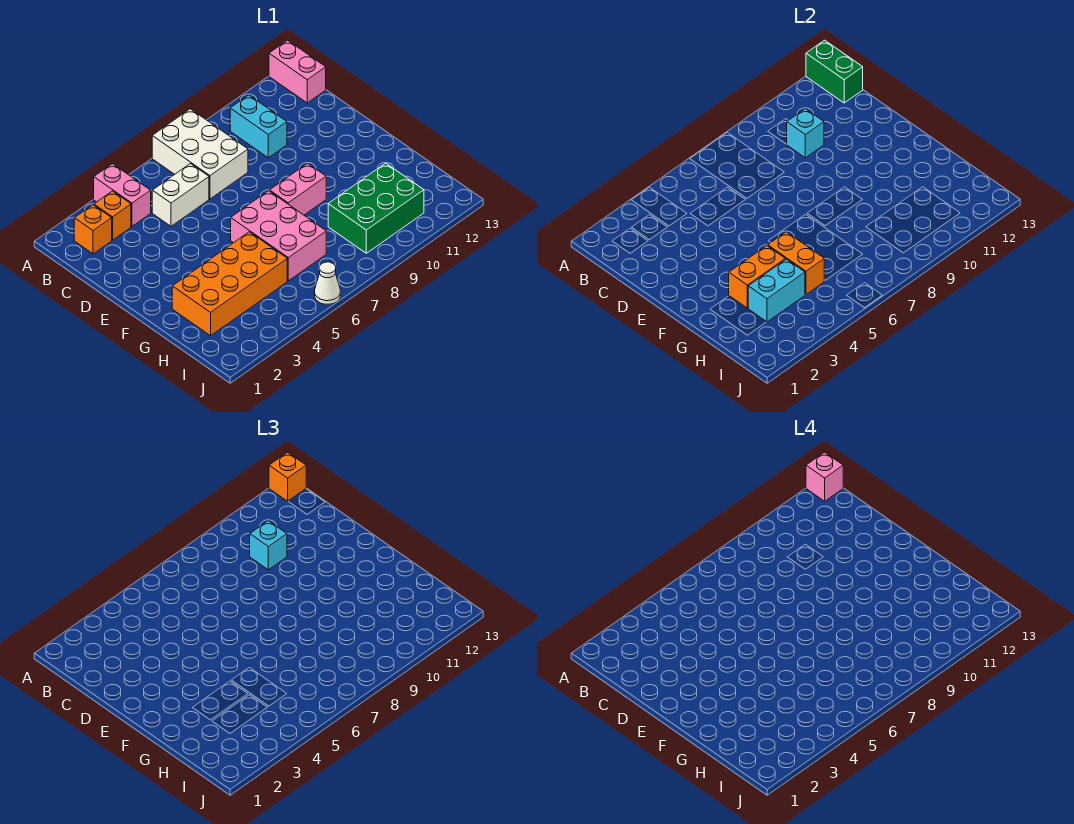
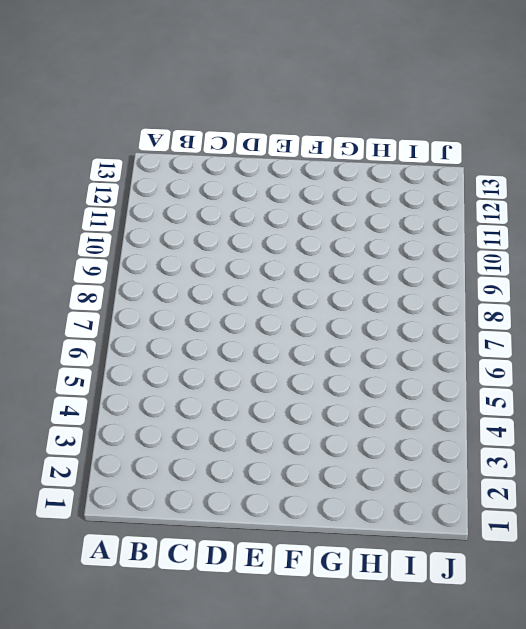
none -> pink brick A4:B4 level 1
none -> white brick A7:C8 level 1
none -> pink brick A13:B13 level 1

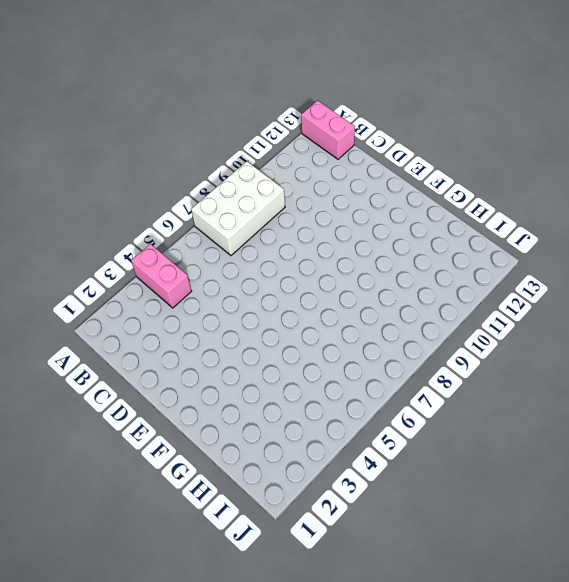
white brick A7:B9 level 1 -> white brick A7:C8 level 1
none -> orange brick B2 level 1
none -> orange brick B3 level 1
none -> cyan brick B10:C10 level 1

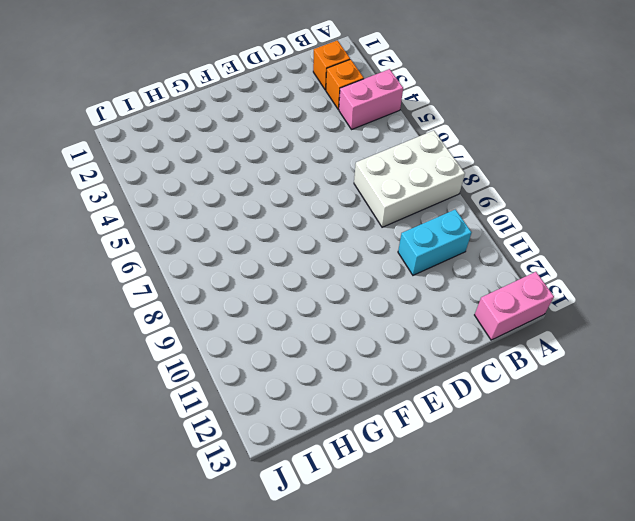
none -> white brick C5:C6 level 1
none -> pink brick F6:H7 level 1
none -> pink brick F8:F9 level 1

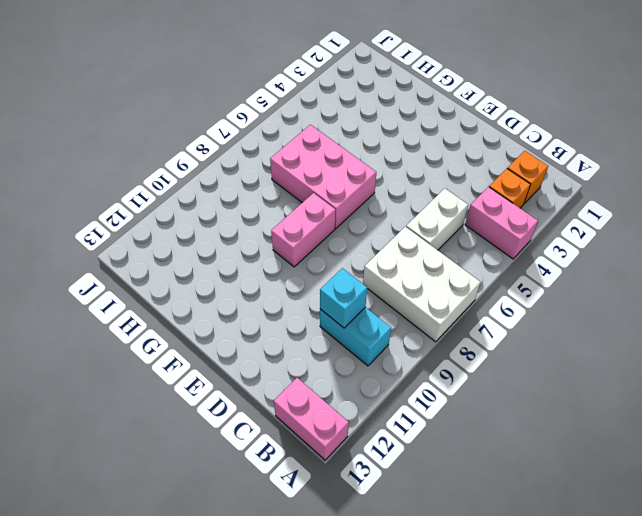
none -> orange brick G2:H5 level 1
none -> green brick H9:I11 level 1
none -> white cone J6 level 1

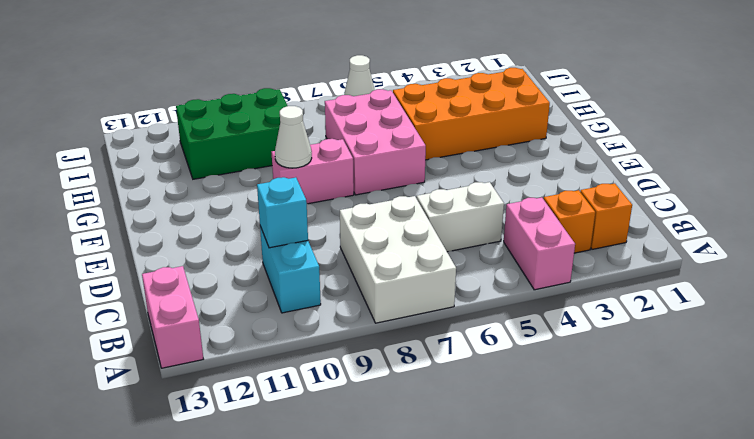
white cone F9 level 2 -> none
none -> green brick A13:B13 level 2
none -> orange brick G3:G4 level 2
none -> orange brick G5:H5 level 2

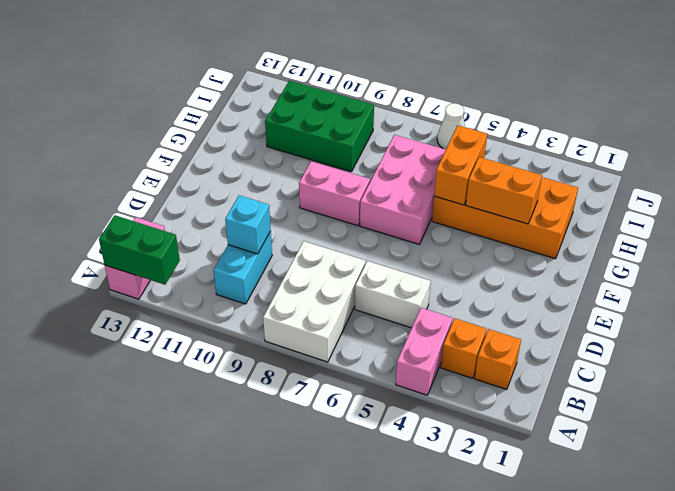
green brick A12:A13 level 2 -> green brick A13:B13 level 2
none -> cyan brick H3:H4 level 2
none -> orange brick A13 level 3
none -> cyan brick C10 level 3

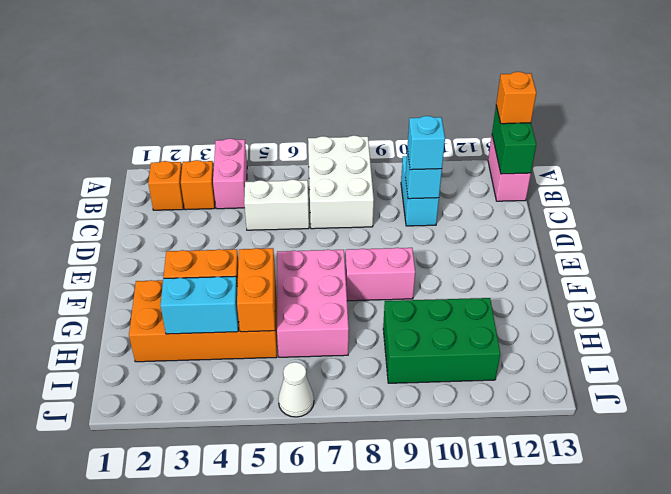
none -> pink brick A13 level 4

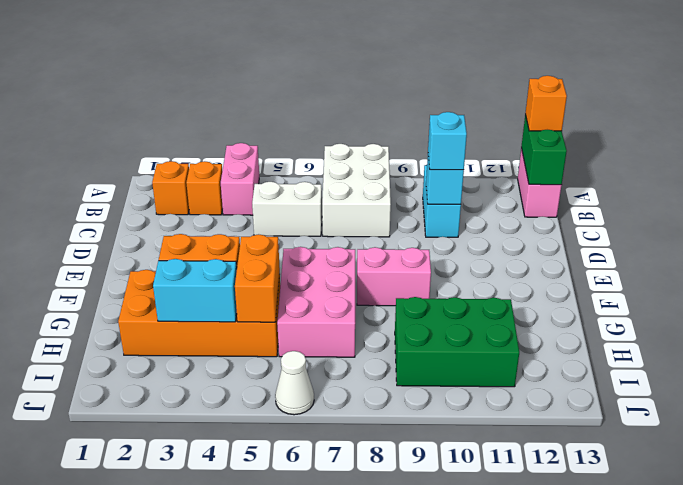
none -> pink brick A13 level 4

